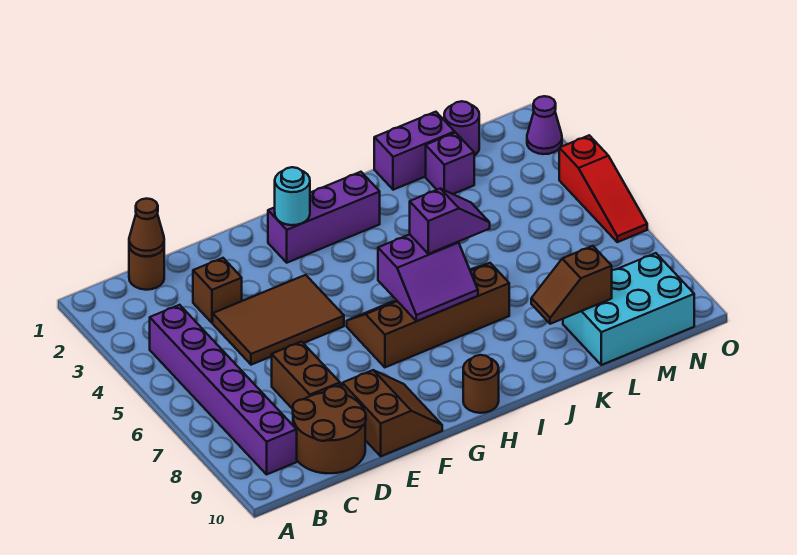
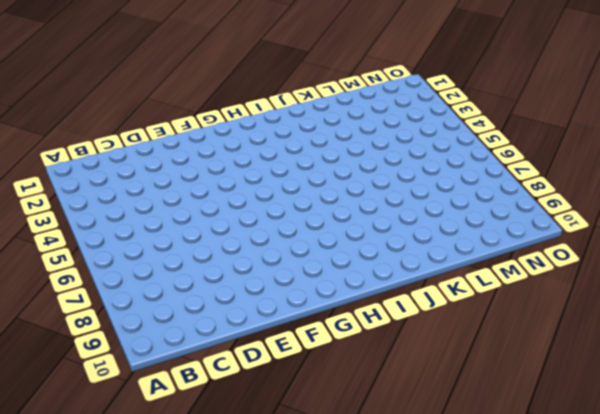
none -> purple brick B4:B9 level 1
none -> brown round brick C1 level 1
none -> brown round brick C9:D10 level 1

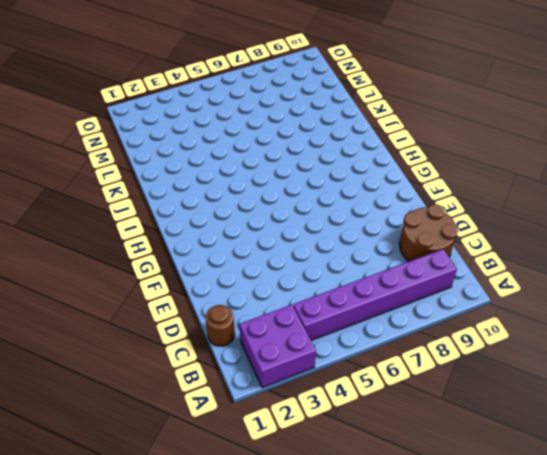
purple brick A2:B3 level 1 -> none
none -> brown brick D3 level 1
none -> brown tile D4:F5 level 1
none -> brown brick D7:D8 level 1

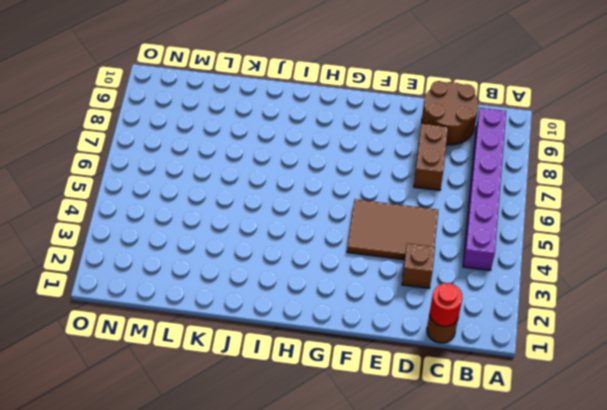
red round brick C1 level 2 -> brown cone C1 level 2
none -> brown slope E9:F10 level 1 top E
none -> purple brick G2:I2 level 1
none -> brown slope G6:J7 level 1 top 7

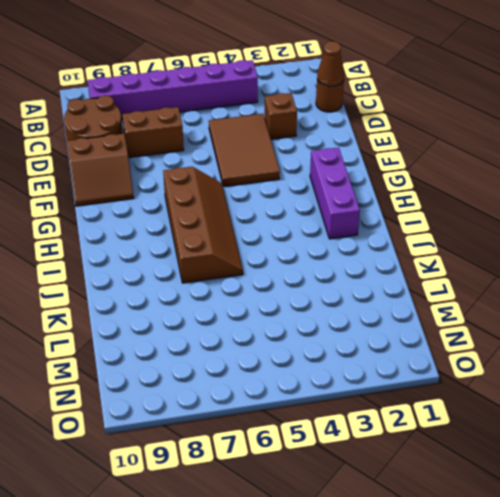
none -> brown round brick H10 level 1
none -> purple brick K1:L1 level 1
none -> purple brick L2 level 1

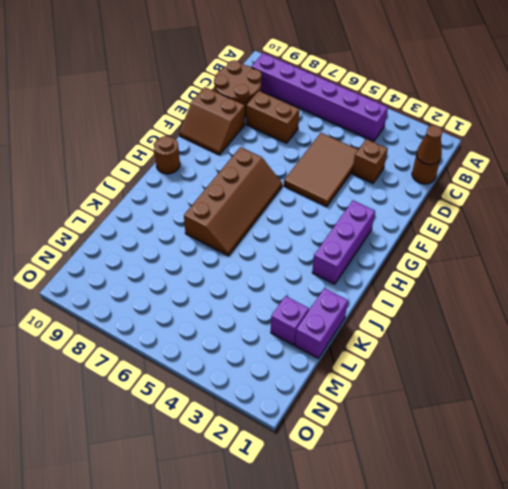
none -> cyan brick L9:N10 level 1
none -> purple round brick M1 level 1
none -> purple cone O2 level 1

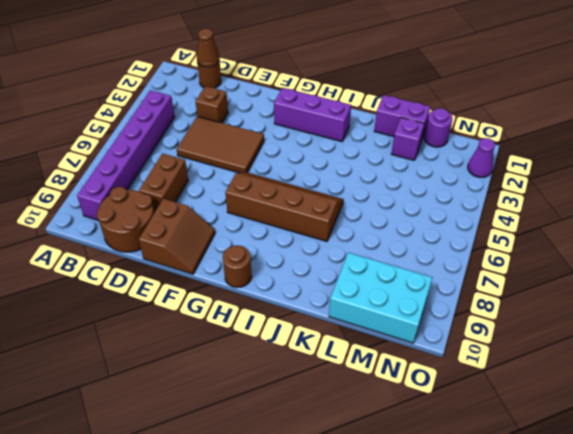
none -> red slope O4:O6 level 1 top 4
none -> cyan round brick G2 level 2
none -> purple slope H6:I7 level 2 top 6

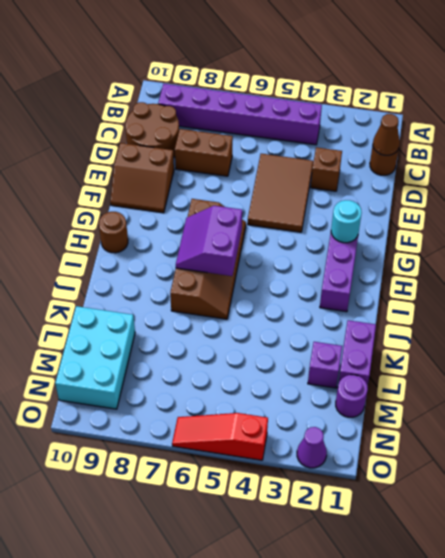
none -> brown slope K9:L9 level 2 top L
none -> purple slope I6:J6 level 3 top I

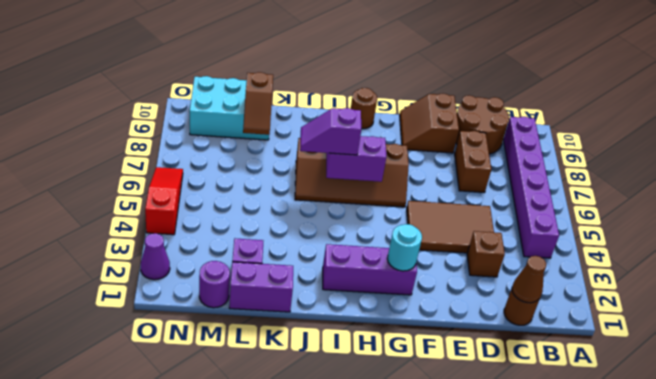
brown slope L8:L9 level 2 top 9 -> brown slope K9:L9 level 2 top L

